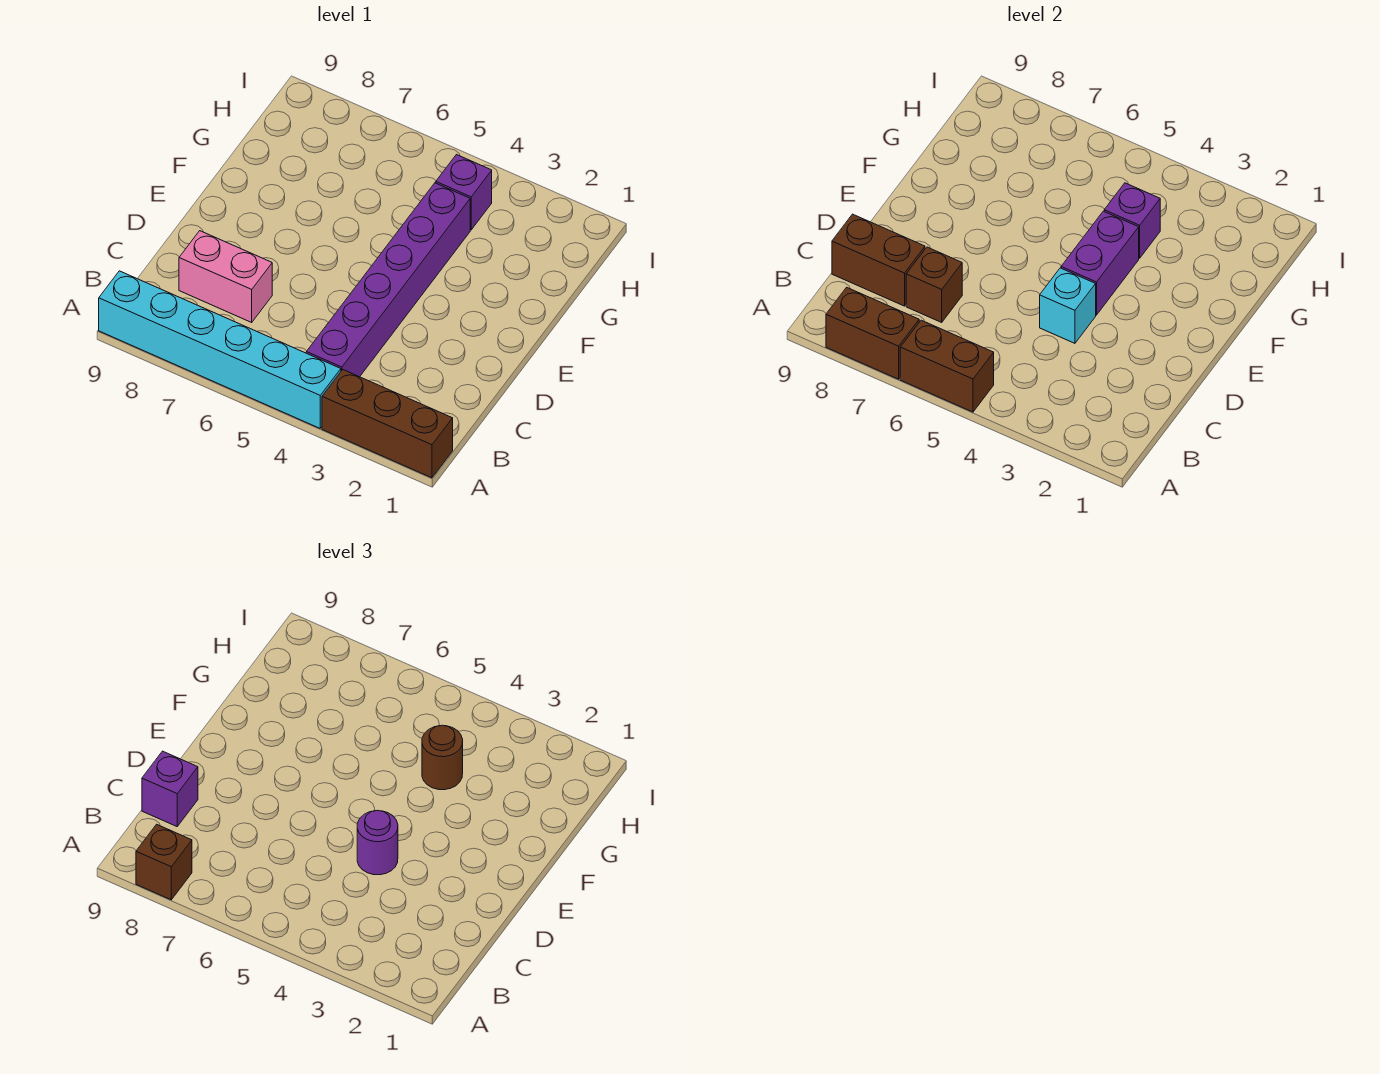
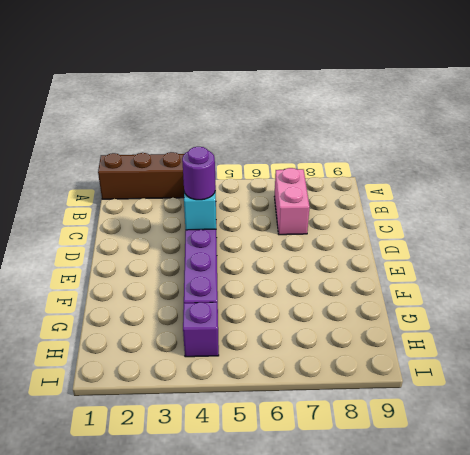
pink brick B7:C7 level 1 -> pink brick C7:C8 level 1
none -> cyan brick A4:A9 level 1
none -> brown brick A5:A6 level 2
none -> brown brick A7:A8 level 2

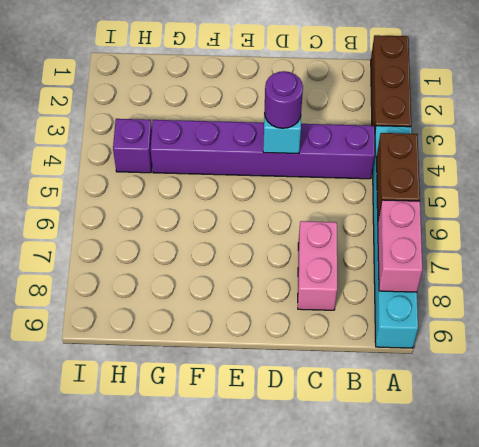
pink brick A7:A8 level 2 -> brown brick A7:A8 level 2
none -> brown brick C7 level 2
none -> brown brick C8:C9 level 2
none -> purple brick E4:F4 level 2

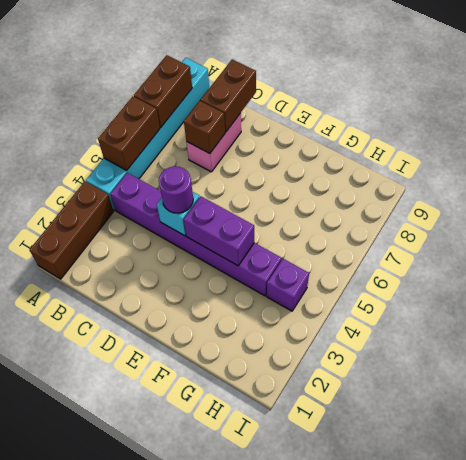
none -> purple brick G4 level 2
none -> brown brick A8 level 3
none -> purple brick C9 level 3

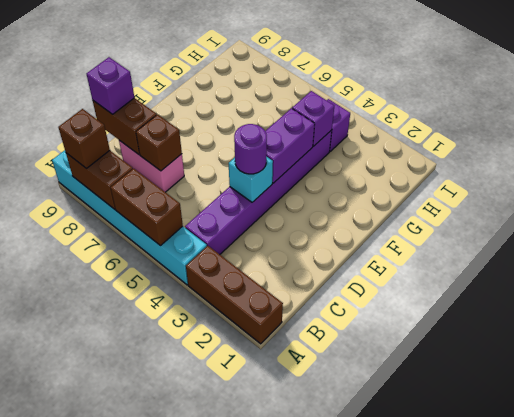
none -> brown round brick G4 level 3

